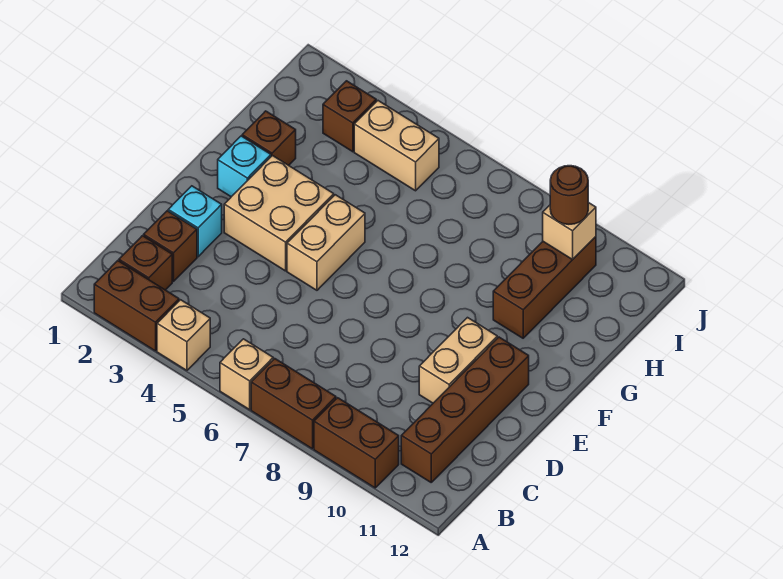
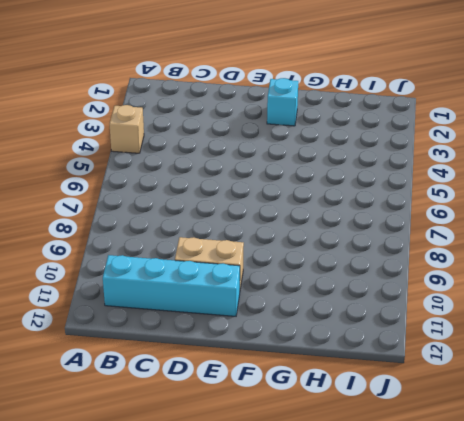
cyan brick B11:E11 level 1 -> brown brick B11:E11 level 1
none -> brown brick A2:A3 level 1
none -> tan brick A6 level 1
none -> brown brick A7:A8 level 1

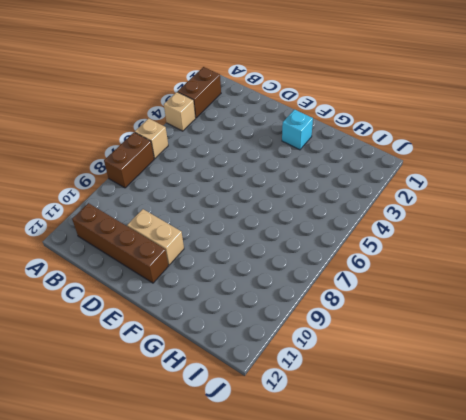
none -> brown brick A9:A10 level 1
none -> brown brick B2 level 1
none -> brown brick C2 level 1

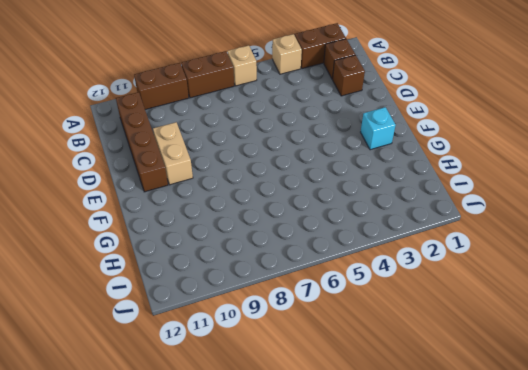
none -> cyan brick D2 level 1
none -> tan brick E3:F4 level 1
none -> tan brick E5:F5 level 1

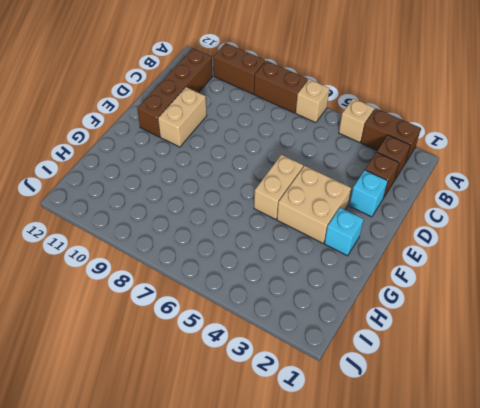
none -> brown brick G2 level 1
none -> brown brick G10:I10 level 1
none -> brown brick I3 level 1

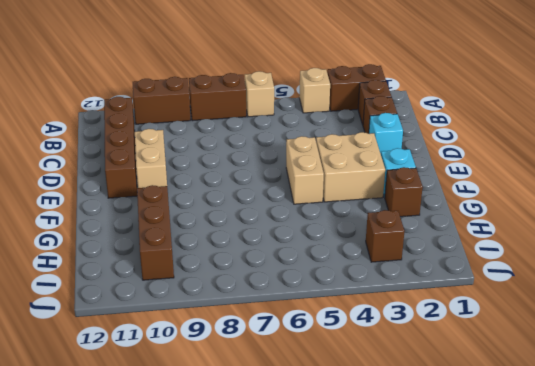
none -> tan brick I4:I5 level 1
none -> tan brick I10 level 2
none -> brown round brick I10 level 3

